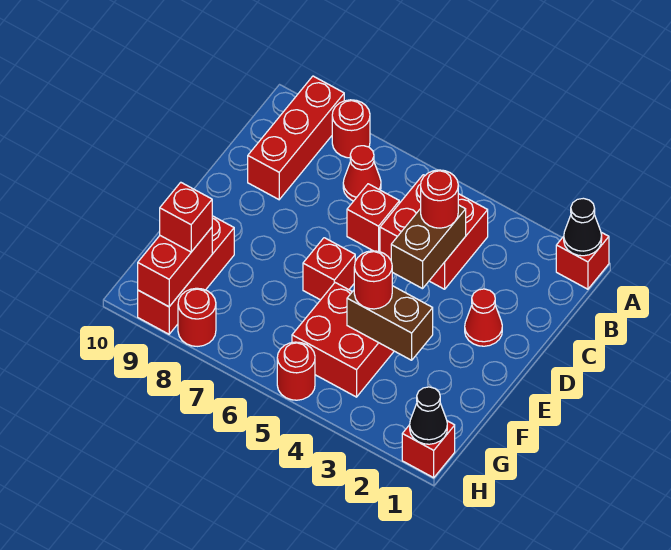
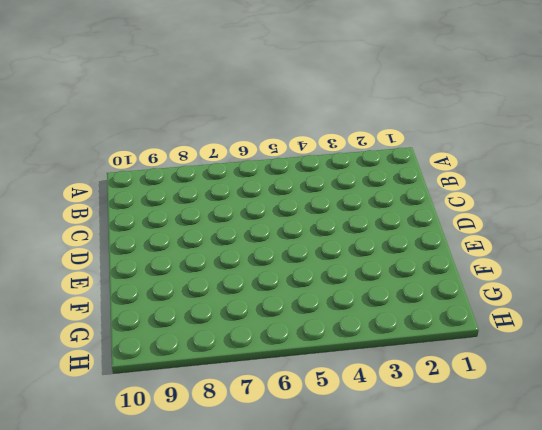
none -> red brick A1 level 1
none -> red round brick A8 level 1
none -> red brick A9:C9 level 1

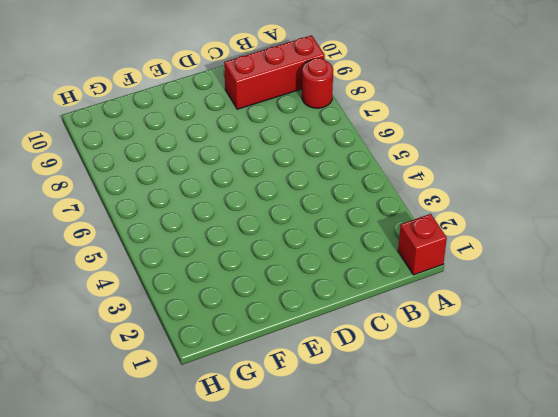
none -> red brick B4:C5 level 1
none -> red cone B7 level 1
none -> red brick C6 level 1

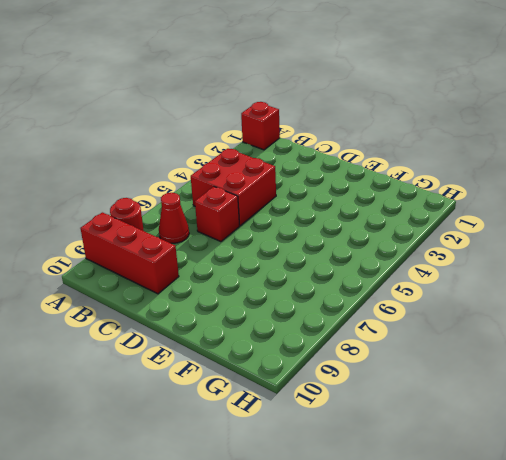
none -> red cone D2 level 1
none -> red brick E6 level 1
none -> red brick F4:G5 level 1

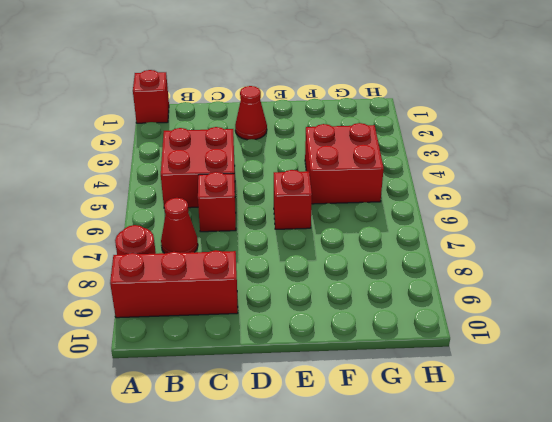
none -> red brick F9:H9 level 1
none -> red brick H1 level 1
none -> red round brick H5 level 1

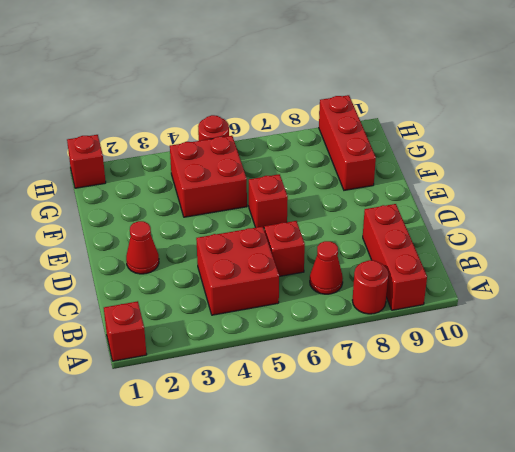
none -> red round brick H8 level 1
none -> black cone A1 level 2
none -> brown brick C4:D4 level 2

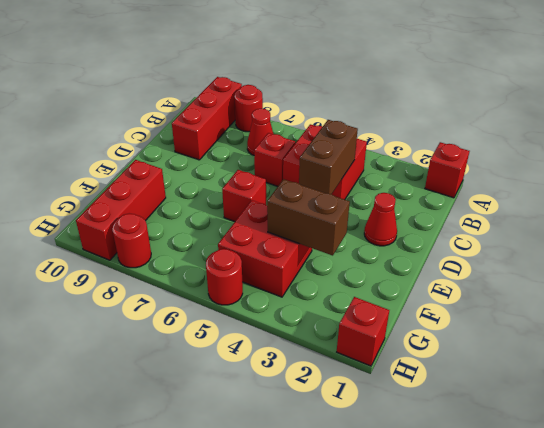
none -> black cone A1 level 2
none -> red brick G9:H9 level 2
none -> black cone H1 level 2

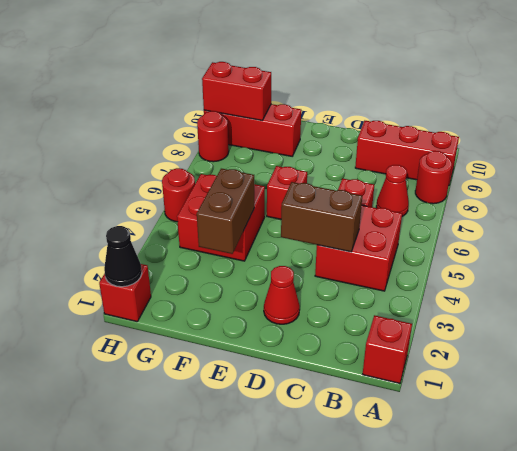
none -> black cone A1 level 2
none -> red round brick C4 level 3
none -> red round brick F4 level 3

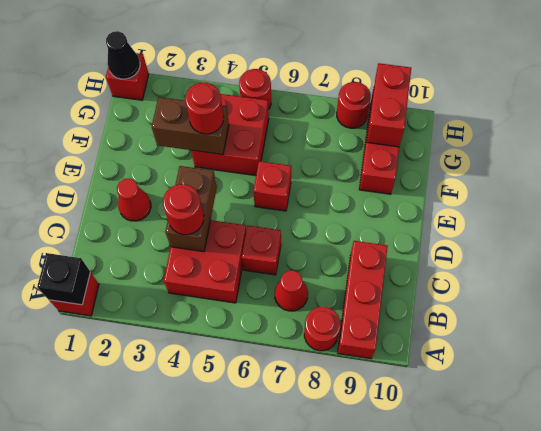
black brick A1 level 2 -> black cone A1 level 2
none -> red brick G9 level 3

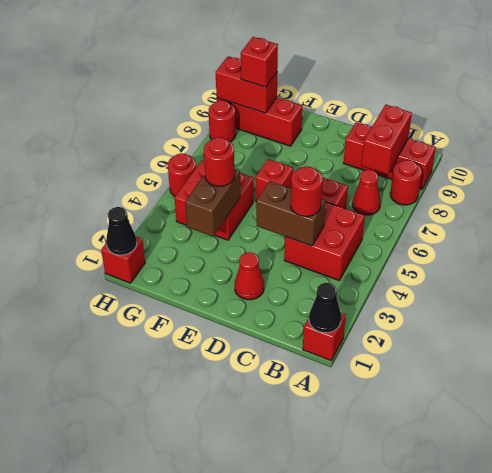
red brick B8:B9 level 2 -> none

